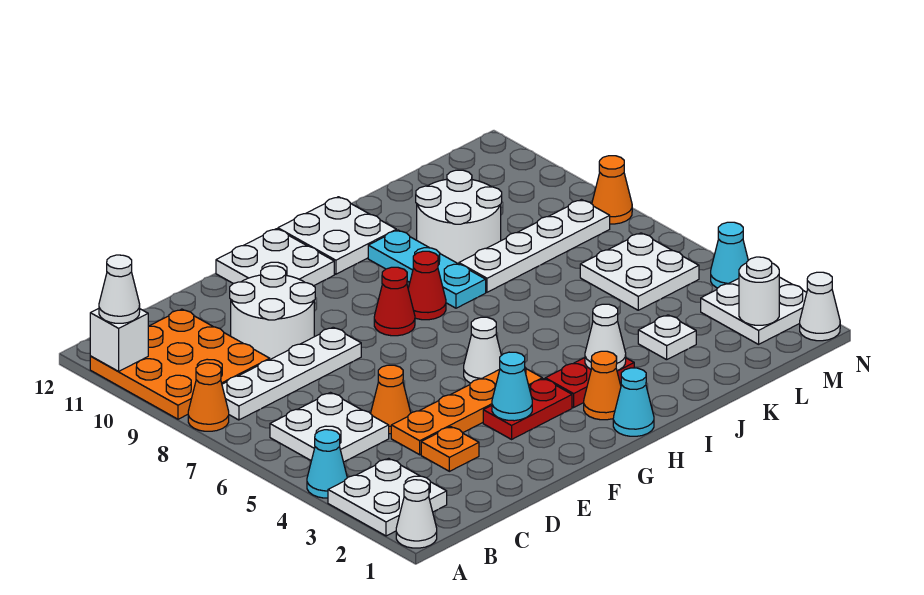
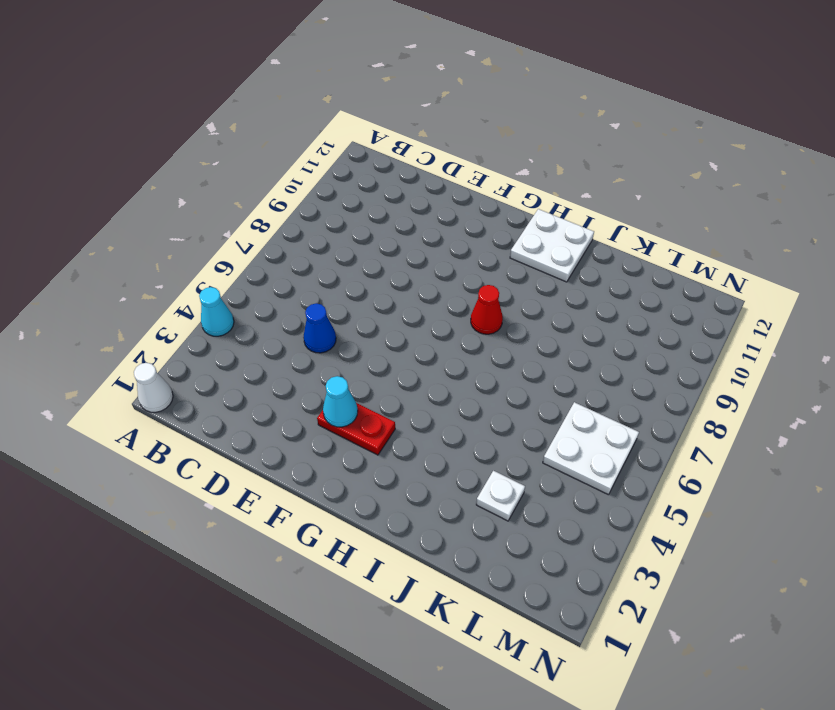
blue cone D5 level 1 -> orange cone D5 level 1
none -> white plate A2:B3 level 1
none -> orange cone A8 level 1
none -> orange plate A9:C11 level 1
none -> white plate B5:C6 level 1

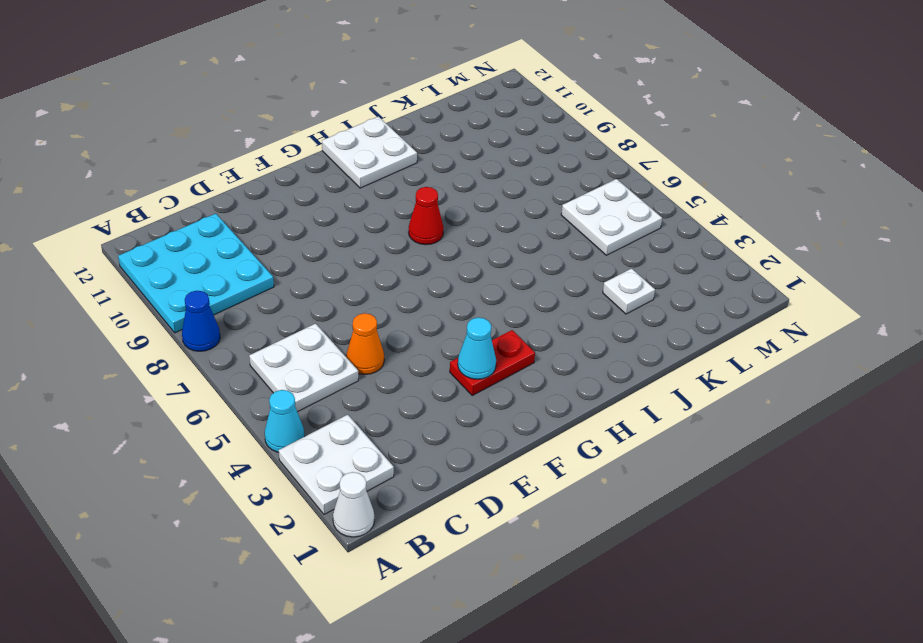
blue cone A8 level 1 -> orange cone A8 level 1
cyan plate A9:C11 level 1 -> orange plate A9:C11 level 1
none -> white plate B8:E8 level 1
none -> orange plate D3 level 1
none -> orange plate D4:G4 level 1
none -> white round brick D9:E10 level 1

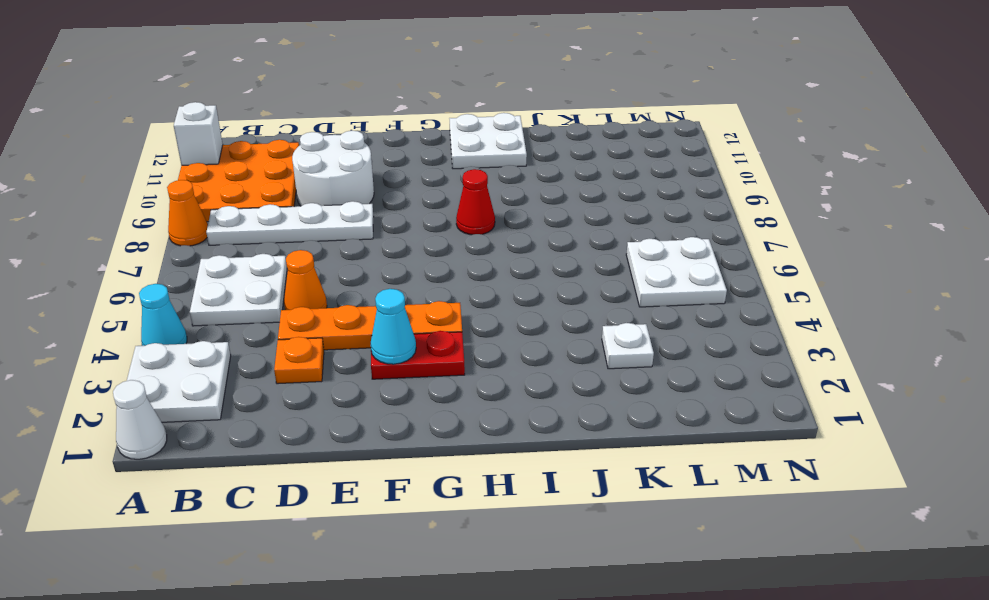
none -> white plate F11:G12 level 1
none -> white cone G5 level 1
none -> red cone G8 level 1
none -> cyan cone H1 level 1

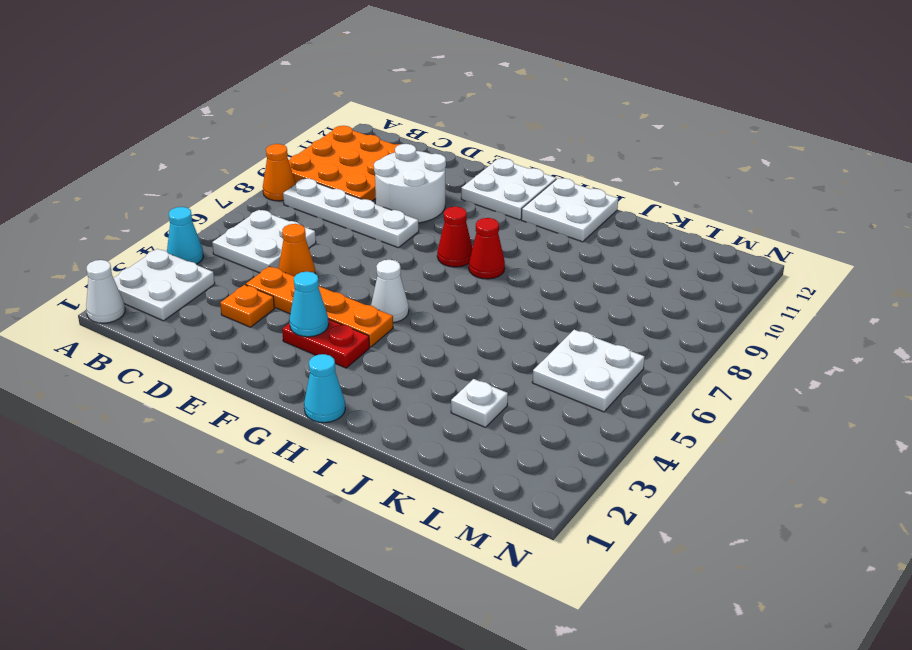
none -> orange cone H2 level 1
none -> red plate H3:I3 level 1
none -> cyan plate I8:I10 level 1
none -> white plate J8:M8 level 1

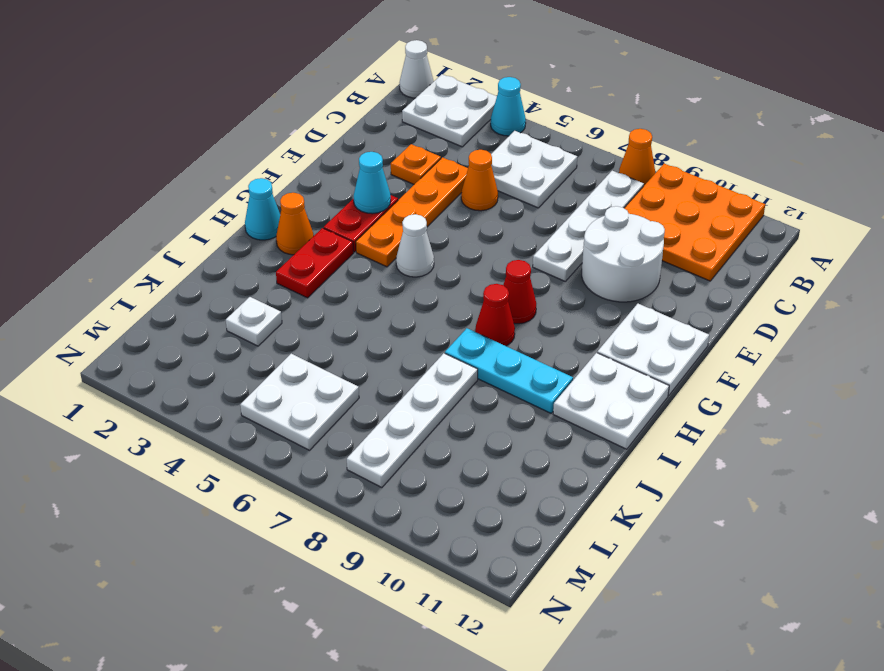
none -> white round brick J9:K10 level 1
none -> white plate M2:N3 level 1
none -> white cone N1 level 1
none -> cyan cone N4 level 1

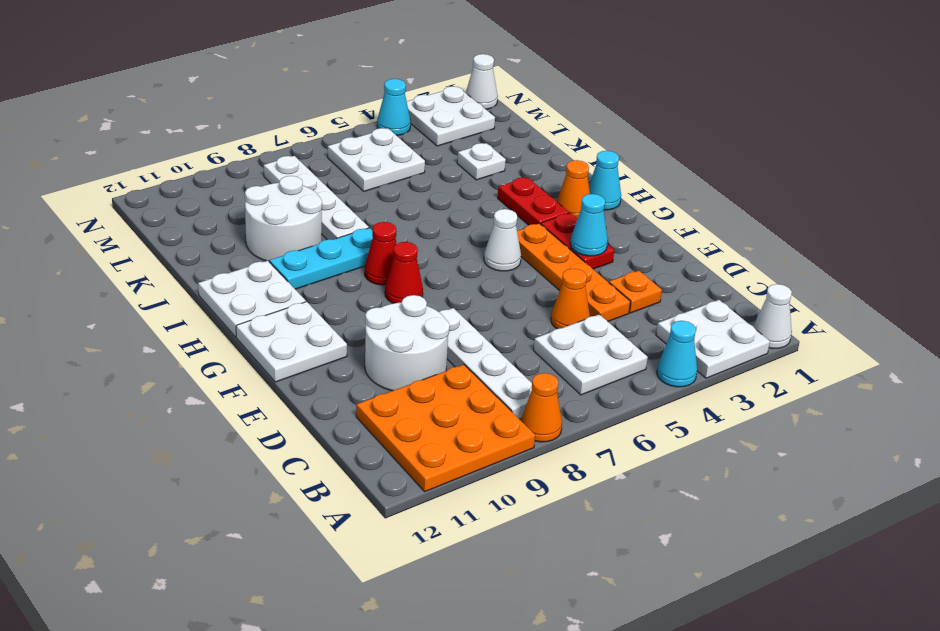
none -> orange cone N8 level 1
none -> white brick A11 level 2
none -> white cone I3 level 2
none -> white round brick M2 level 2

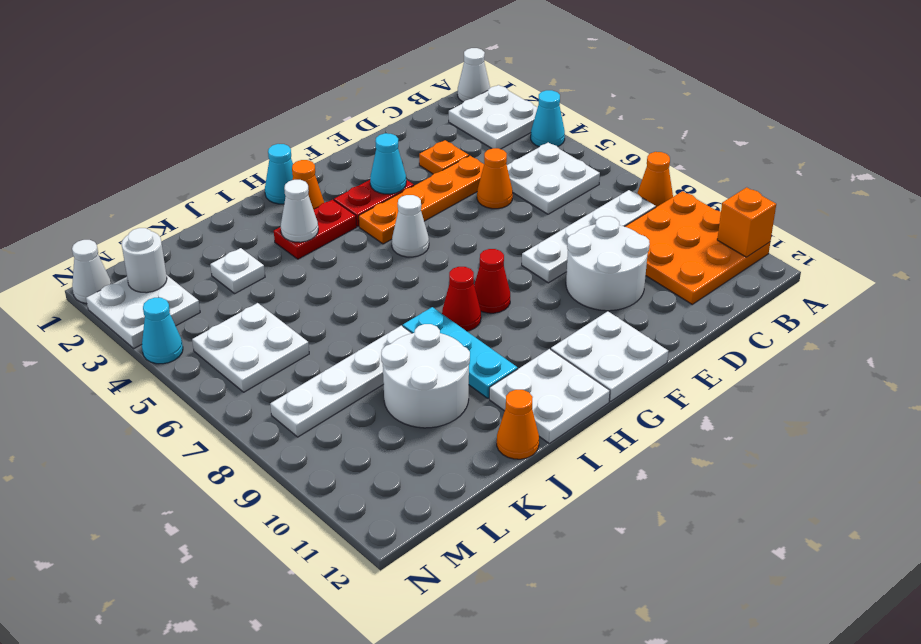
orange brick A11 level 2 -> white brick A11 level 2
orange cone J12 level 1 -> orange cone N8 level 1
none -> white cone A11 level 3

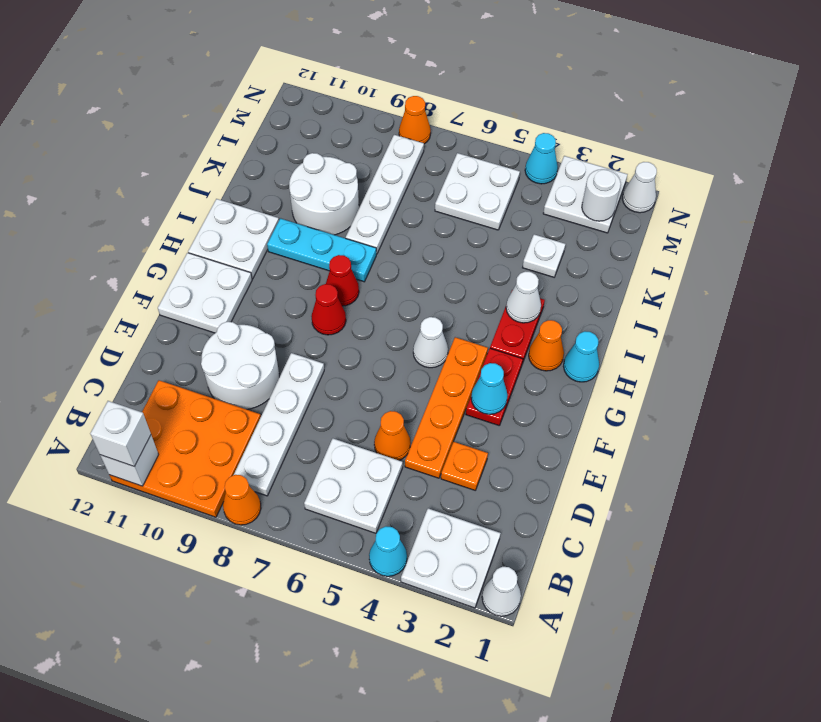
white brick A11 level 3 -> white cone A11 level 3

